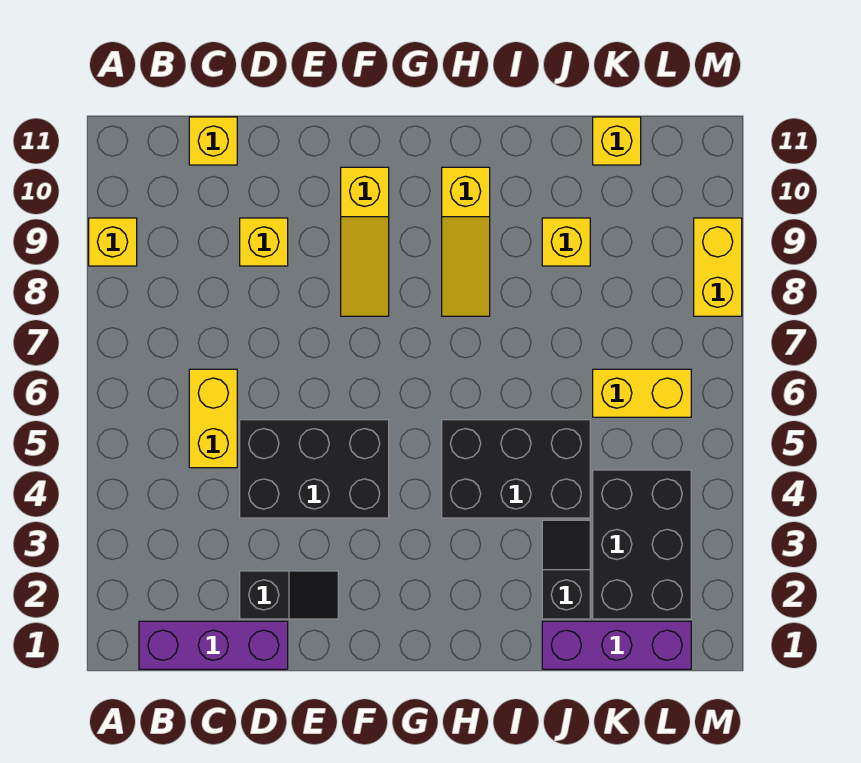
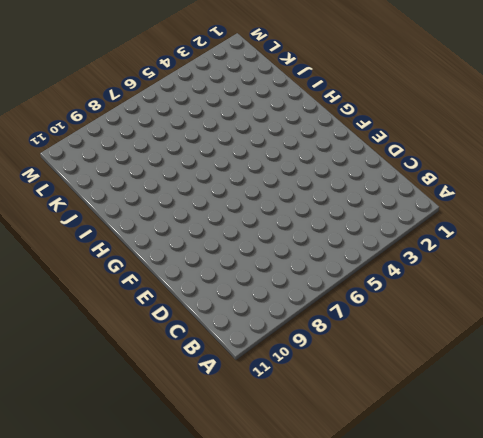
none -> yellow brick A9 level 1
none -> purple brick B1:D1 level 1
none -> yellow brick C5:C6 level 1

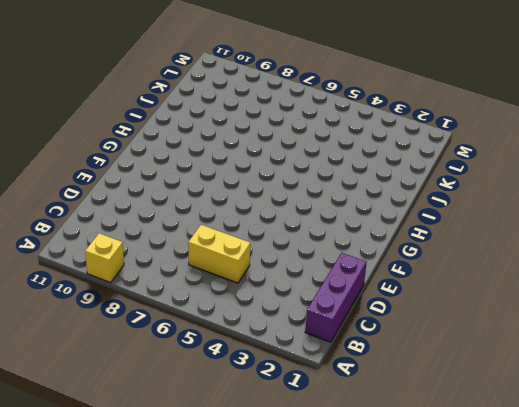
none -> yellow brick C11 level 1
none -> black slope D2:E2 level 1 top D
none -> black brick D4:F5 level 1

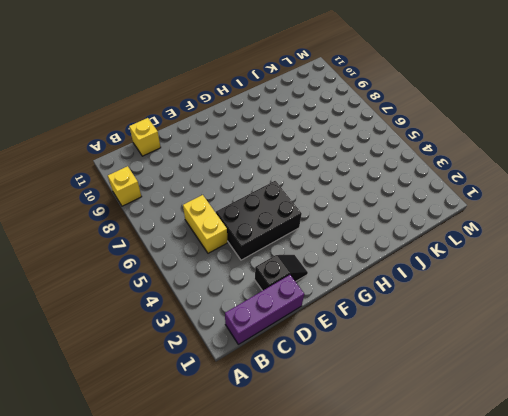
none -> yellow brick D9 level 1
none -> yellow slope F8:F10 level 1 top 10
none -> black brick H4:J5 level 1

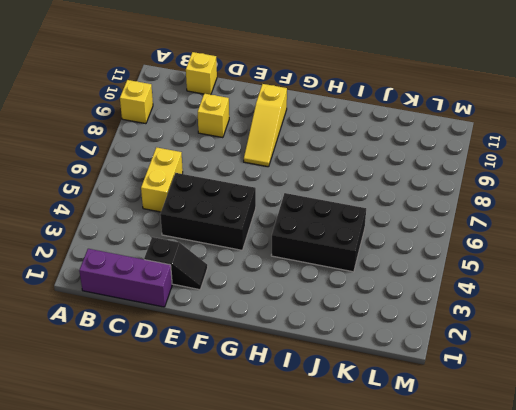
none -> yellow slope H8:H10 level 1 top 10
none -> purple brick J1:L1 level 1
none -> black slope J2:J3 level 1 top 2

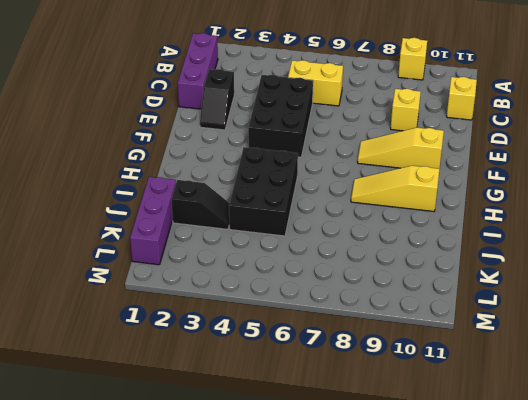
none -> yellow brick J9 level 1
none -> black brick K2:L4 level 1
none -> yellow brick K6:L6 level 1

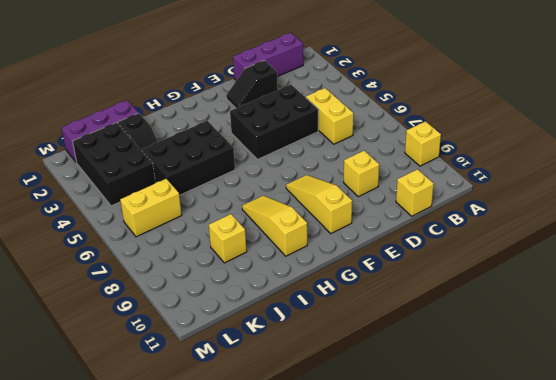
none -> yellow brick K11 level 1
none -> yellow brick M8:M9 level 1

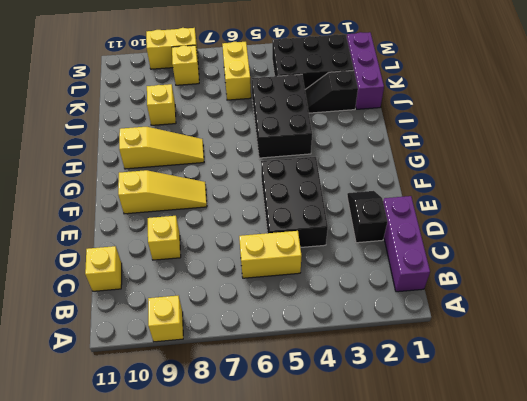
yellow brick L8 level 1 -> yellow brick K11 level 1

